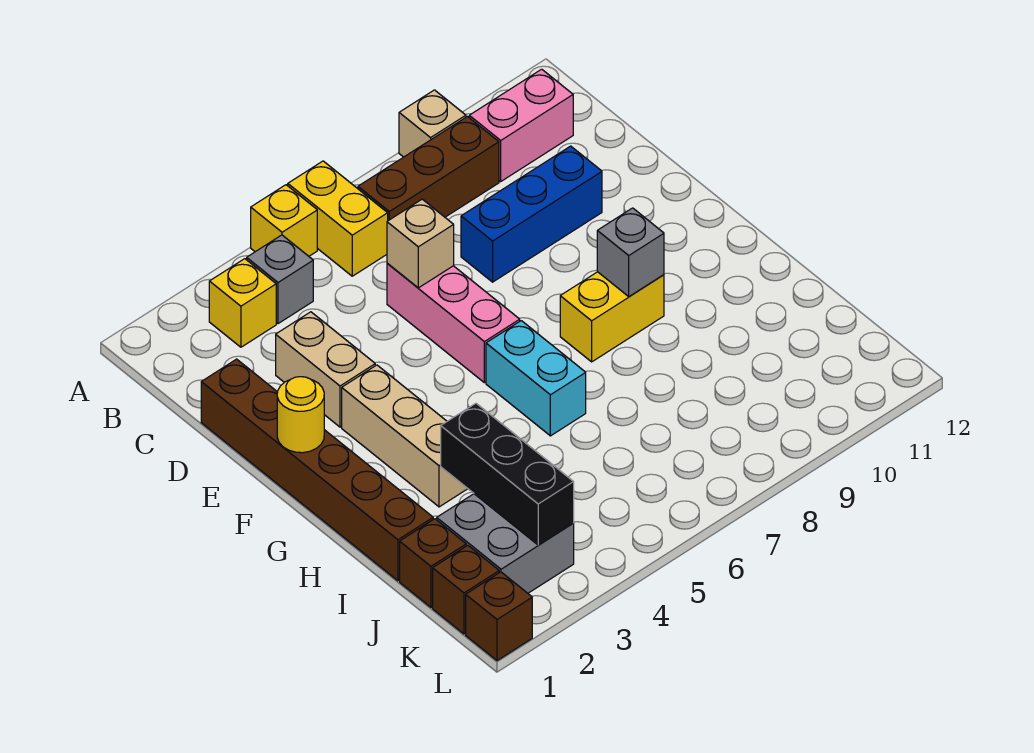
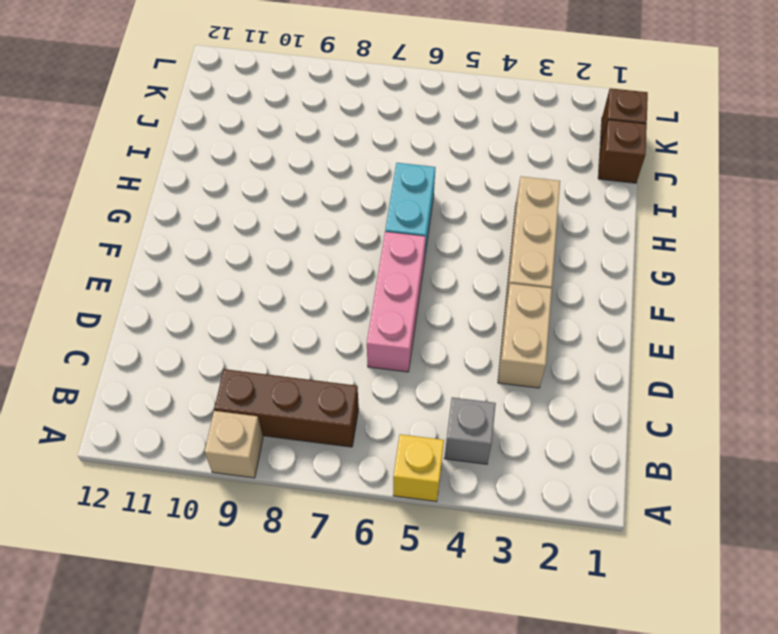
none -> yellow brick A6:B6 level 1
none -> yellow brick B3 level 1
none -> pink brick B10:B11 level 1

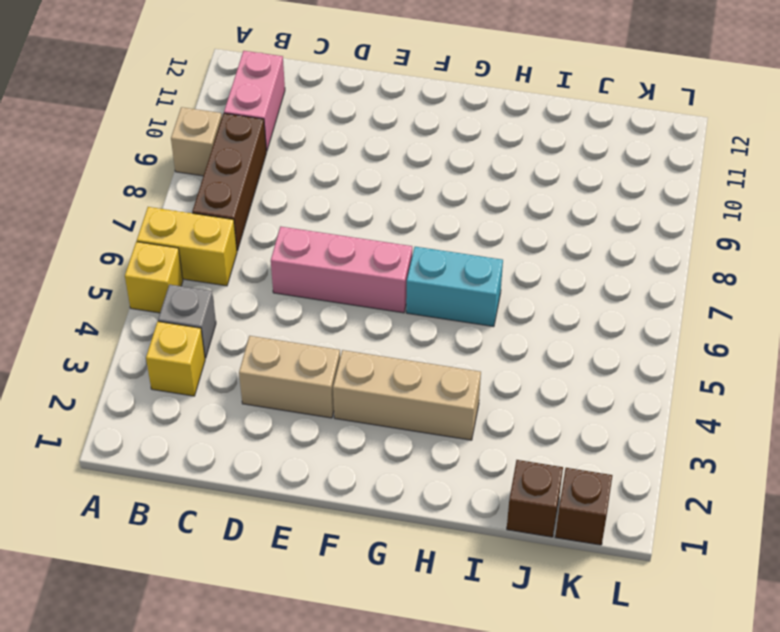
none -> brown brick D1:I1 level 1
none -> blue brick D8:D10 level 1
none -> yellow brick G8:G9 level 1

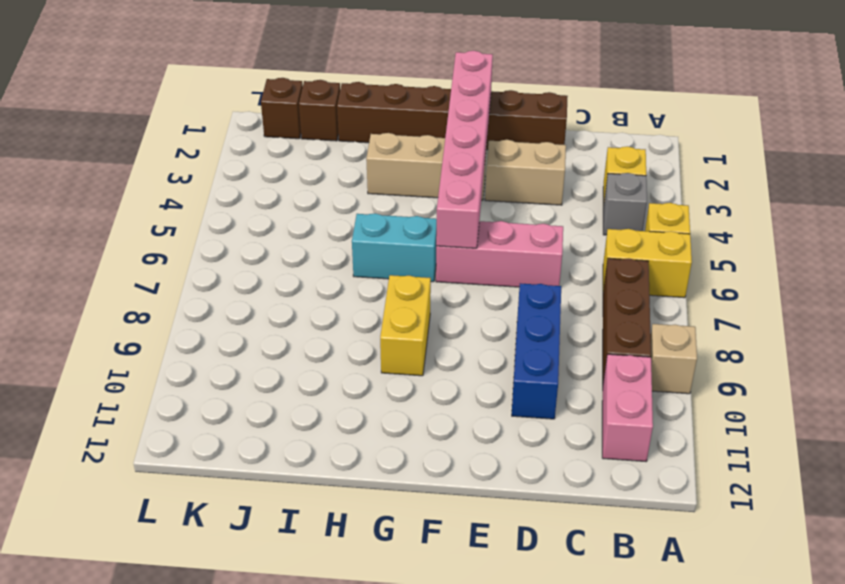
pink brick F1:F6 level 2 -> yellow round brick F1 level 2
none -> grey brick J2:K3 level 1
none -> brown brick L1 level 1
none -> tan brick D6 level 2

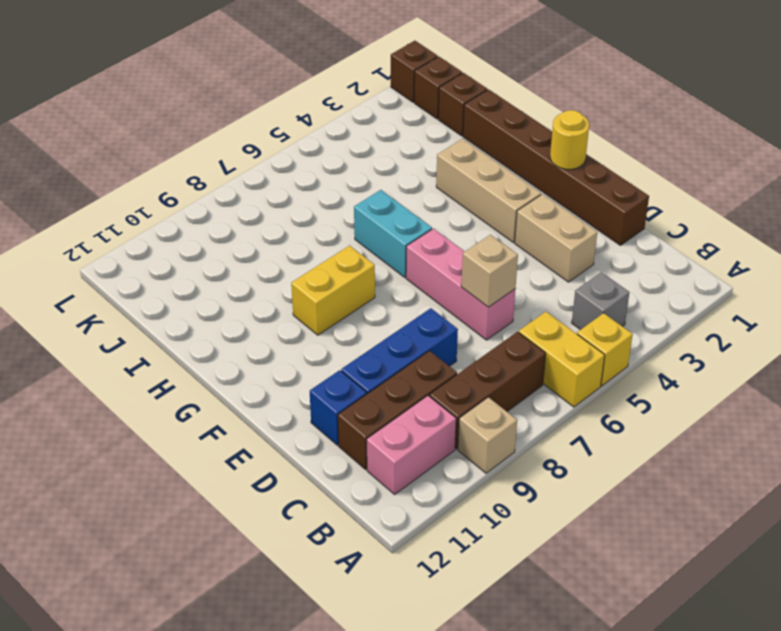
brown brick C9:C11 level 1 -> none
blue brick D11 level 1 -> none
none -> yellow brick B3 level 1
none -> grey brick J2:K3 level 1
none -> grey brick G9 level 2

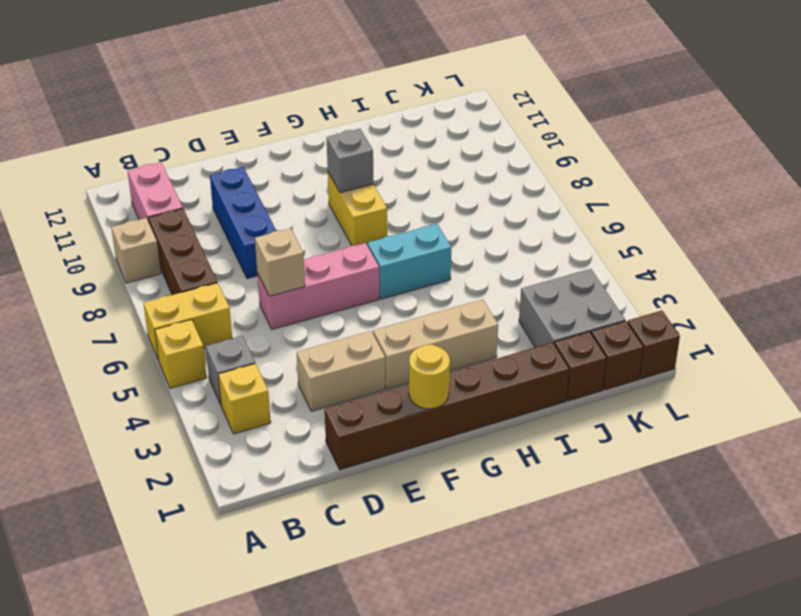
none -> black brick I3:K3 level 2

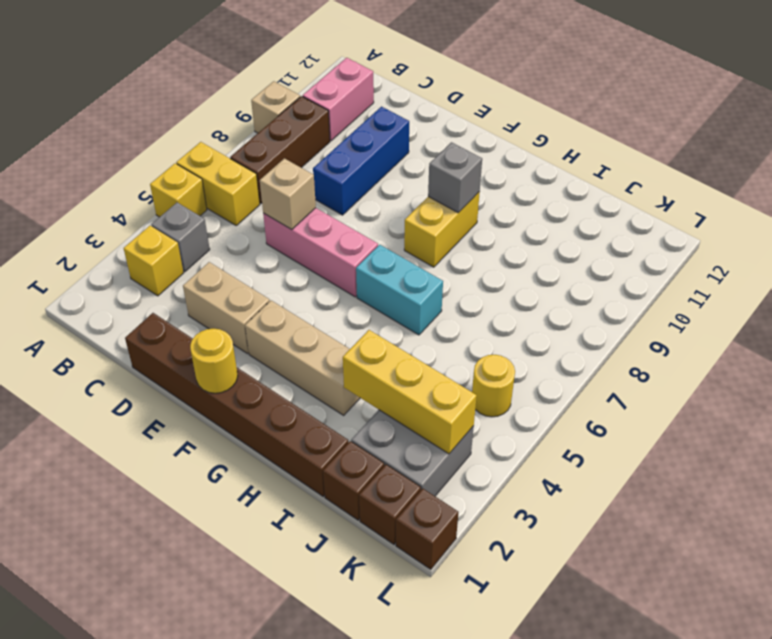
yellow brick I3:K3 level 2 -> black brick I3:K3 level 2
yellow round brick K5 level 1 -> none

